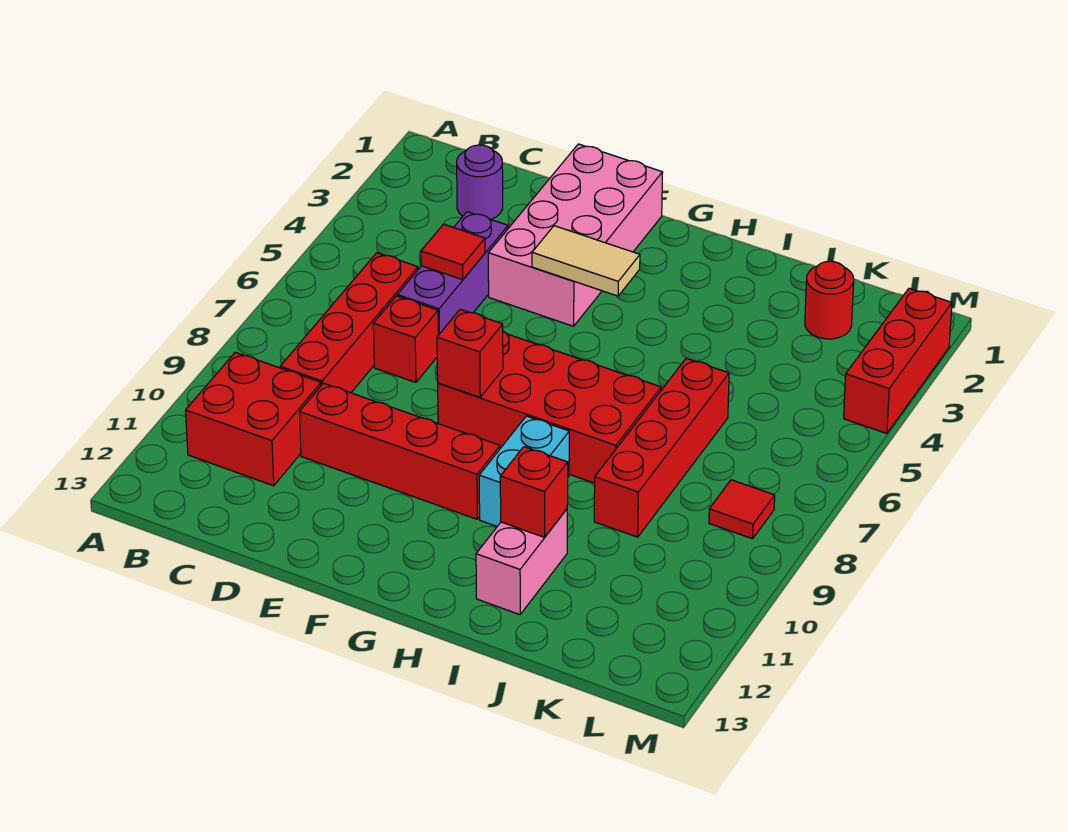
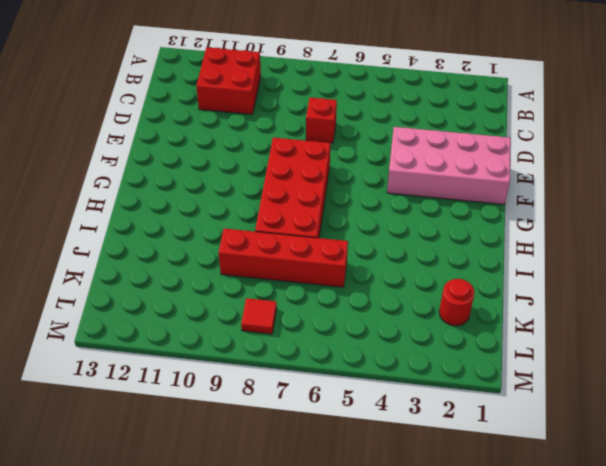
none -> purple round brick C2 level 1
none -> red brick C6:C9 level 1
none -> purple brick D4:D6 level 1

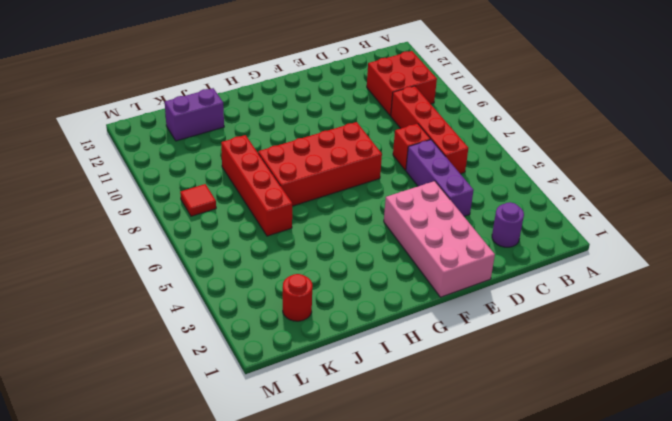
purple brick J12:K12 level 1 -> none
none -> red brick D10:G10 level 1
none -> cyan brick H9:H10 level 1
none -> pink brick I11:I12 level 1

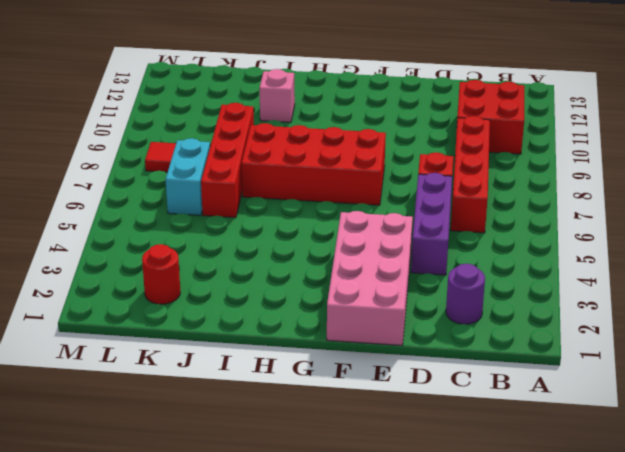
pink brick I11 level 1 -> pink brick I11:I12 level 1
cyan brick K6:K7 level 1 -> cyan brick H9:H10 level 1
none -> red brick D10:G10 level 1
none -> red brick M2:M4 level 1
none -> red tile D5 level 2

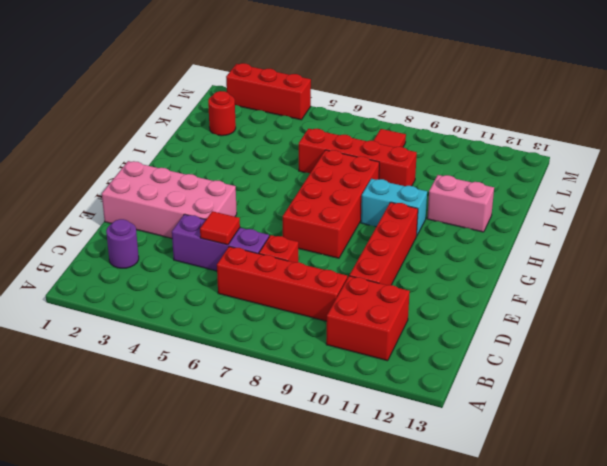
none -> tan tile F4:G4 level 2
none -> red brick F8 level 2
none -> red brick I11 level 2

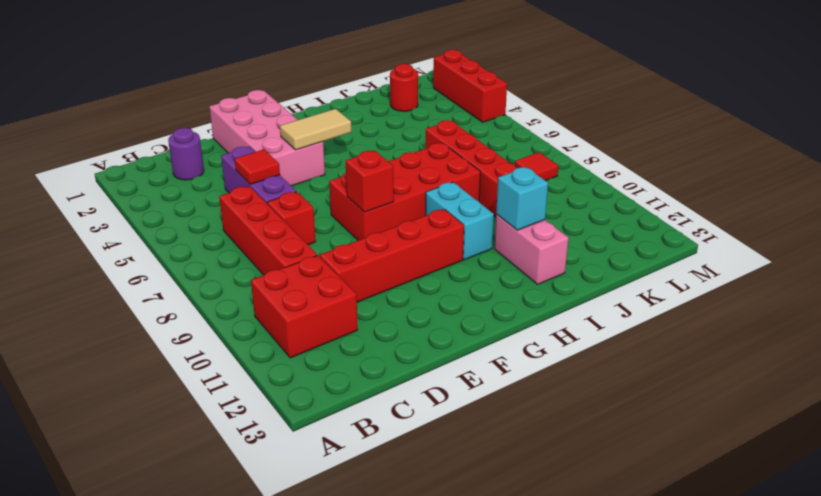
cyan brick I11 level 2 -> red brick I11 level 2

